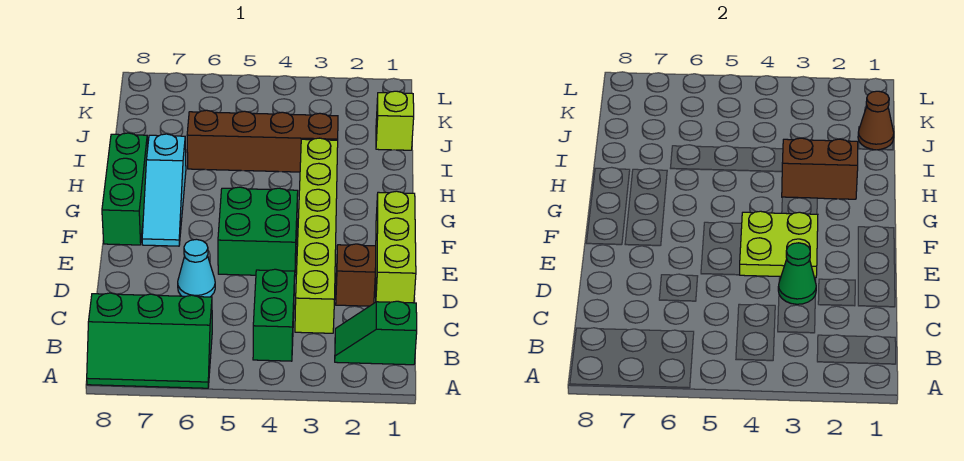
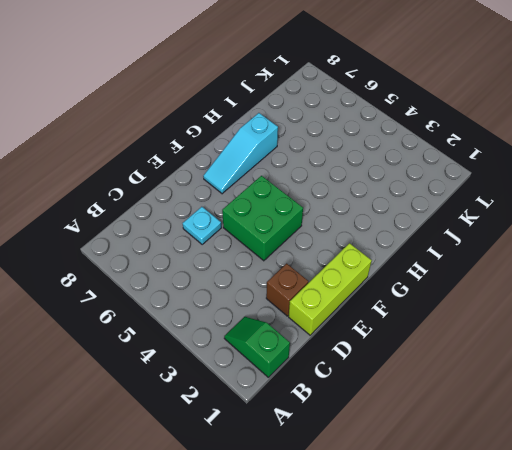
cyan plate D6 level 1 -> cyan cone D6 level 1
none -> green slope A6:B8 level 1 top B
none -> green brick B4:C4 level 1
none -> lime brick C3:H3 level 1

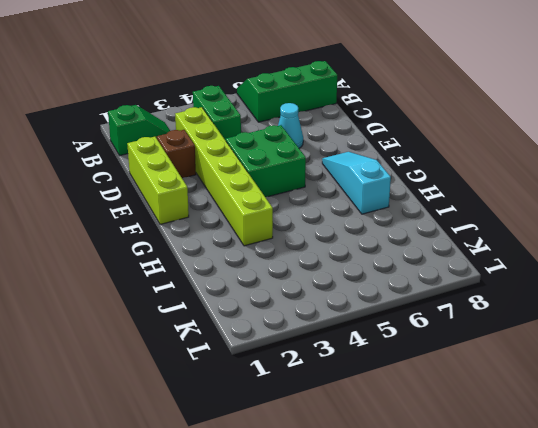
none -> green brick F8:H8 level 1
none -> brown brick I3:I6 level 1
none -> lime brick J1 level 1

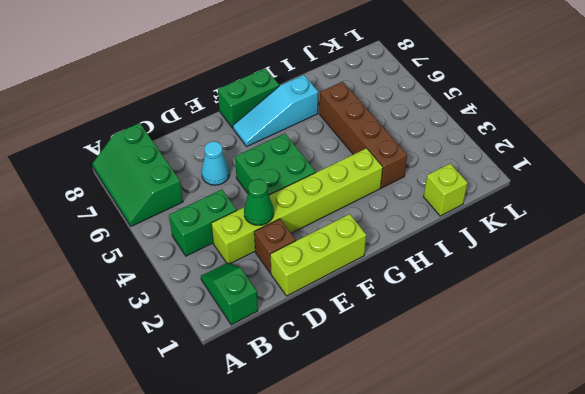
green brick F8:G8 level 1 -> green brick F8:H8 level 1
none -> lime plate E3:F4 level 2
none -> brown brick H2:H3 level 2
none -> brown cone J1 level 2

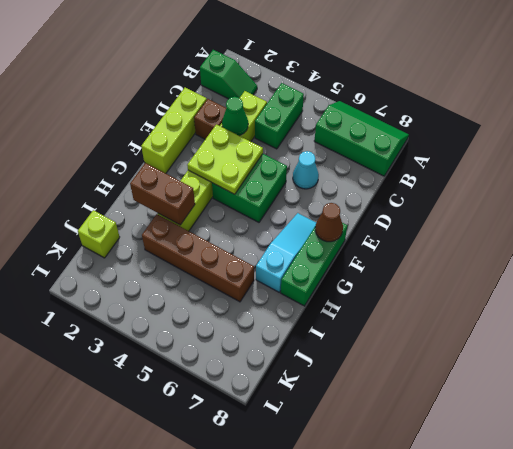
brown cone F8 level 2 -> brown cone J1 level 2

